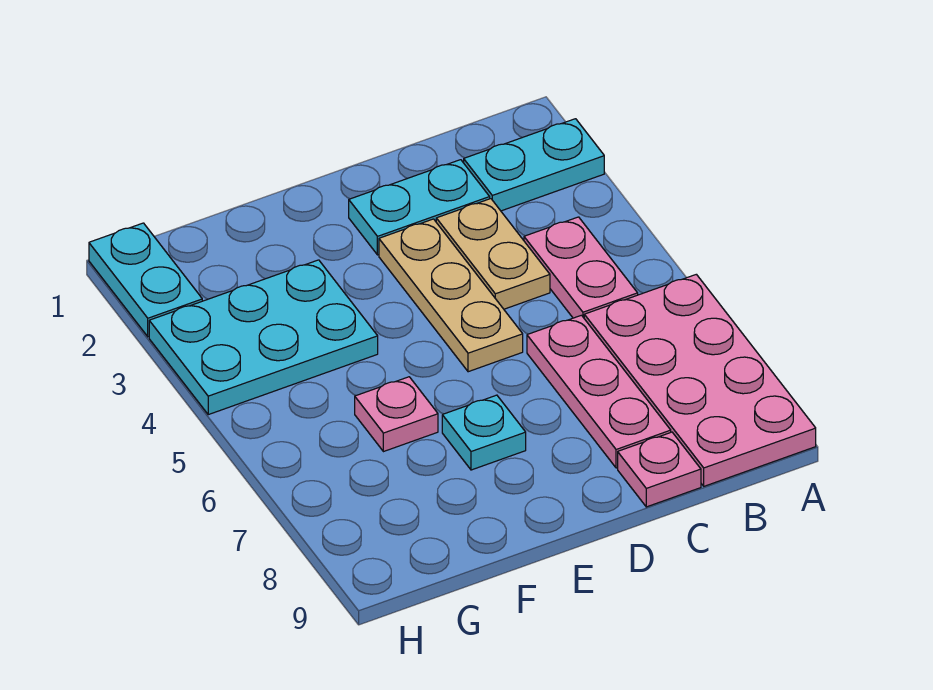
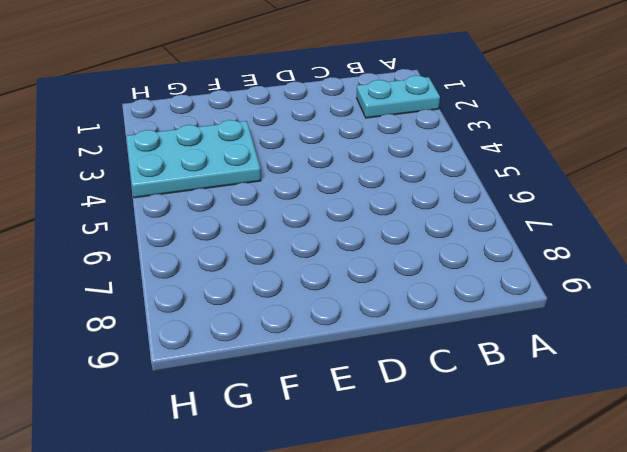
none -> pink plate A6:B9 level 1
none -> pink plate B4:B5 level 1
none -> cyan plate C2:D2 level 1

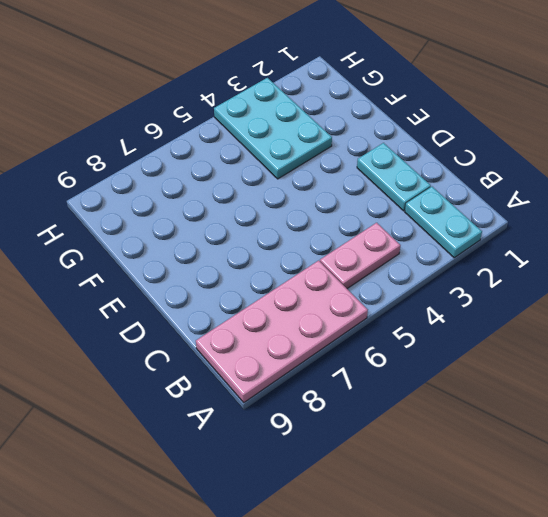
none -> tan plate C3:C4 level 1
none -> pink plate C6:C8 level 1
none -> pink plate C9 level 1

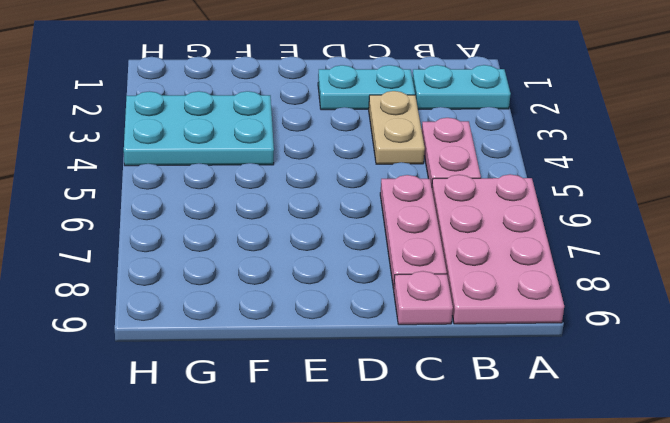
none -> tan plate D3:D5 level 1
none -> cyan plate E7 level 1
none -> pink plate F6 level 1

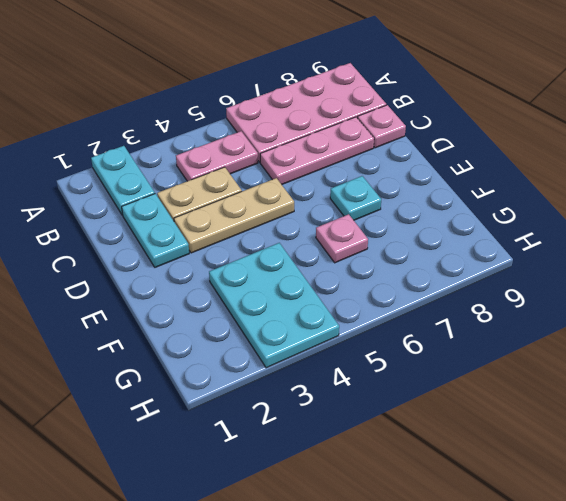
none -> cyan plate H1:H2 level 1

